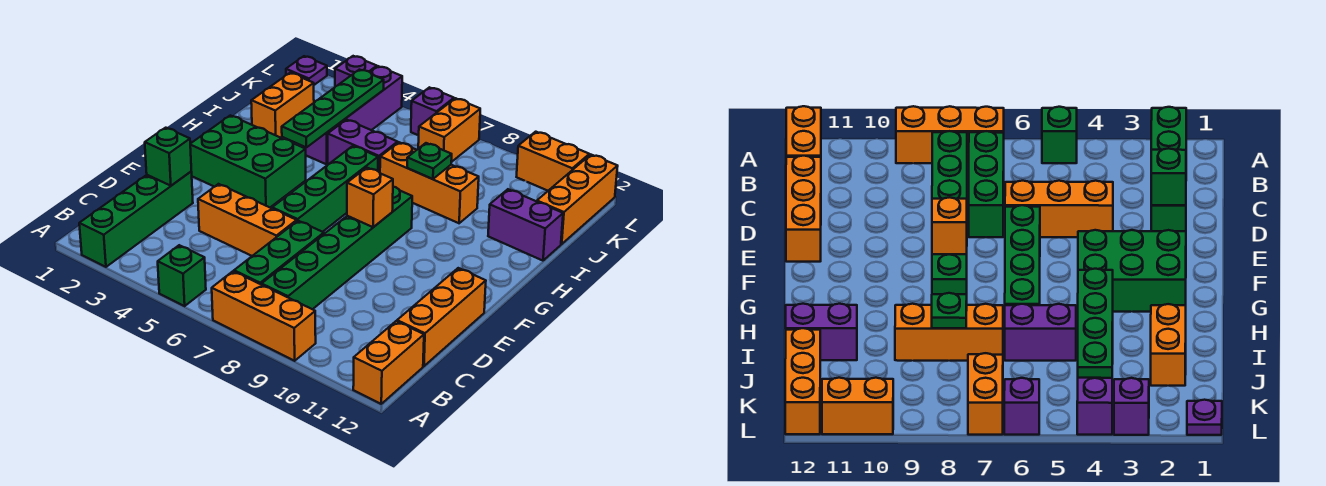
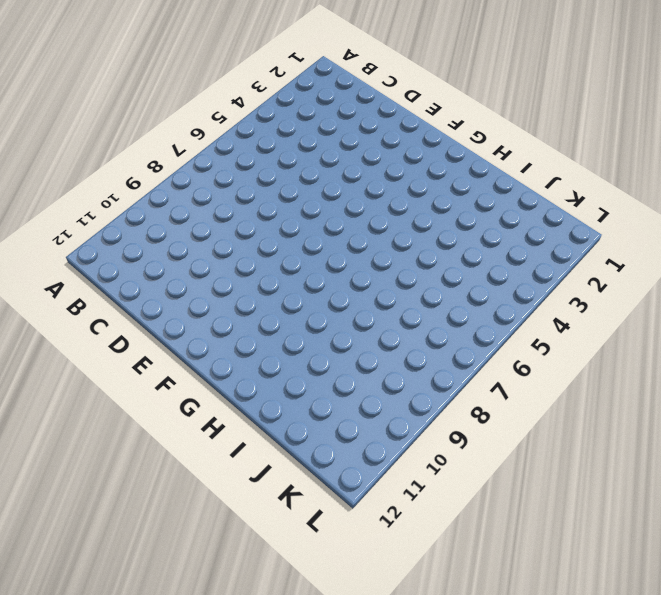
none -> green brick A2:D2 level 1
none -> green brick A5 level 1
none -> orange brick A7:A9 level 1

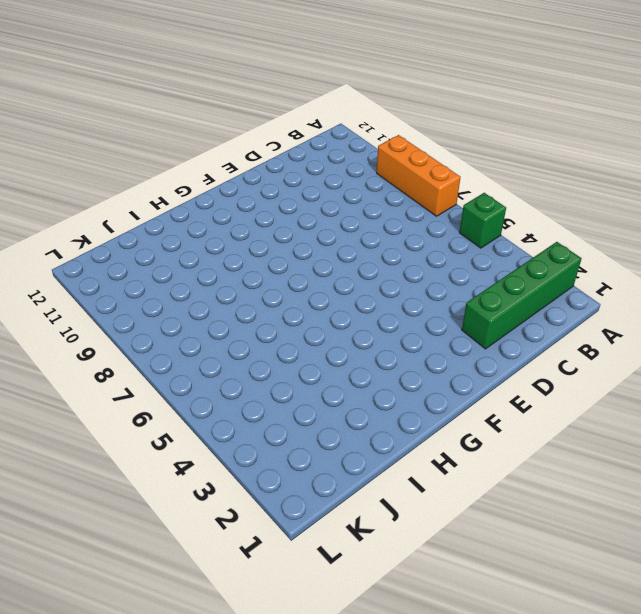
none -> orange brick A12:B12 level 1
none -> green brick B7:D7 level 1
none -> green brick B8:G8 level 1

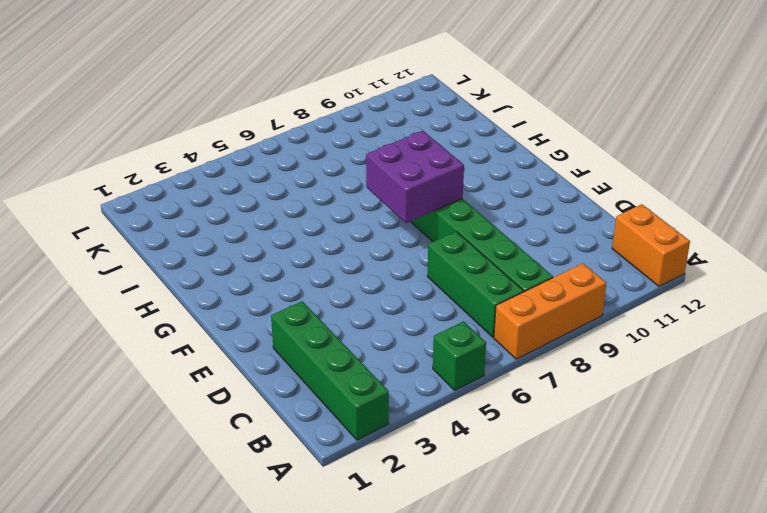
purple brick F7:G8 level 2 -> orange brick F8 level 2
none -> orange brick C12:E12 level 1
none -> orange brick D4:D6 level 1
none -> green brick E6:H6 level 1

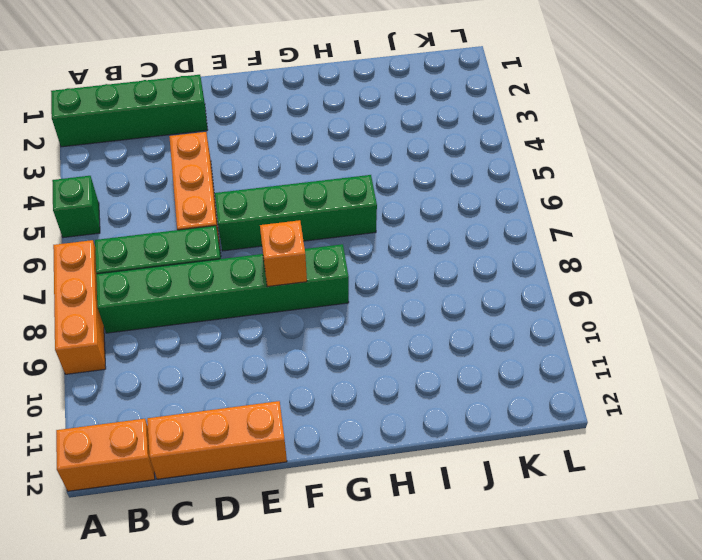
none -> green brick F2:G4 level 1
none -> orange brick I2:J2 level 1
none -> purple brick I4:L4 level 1

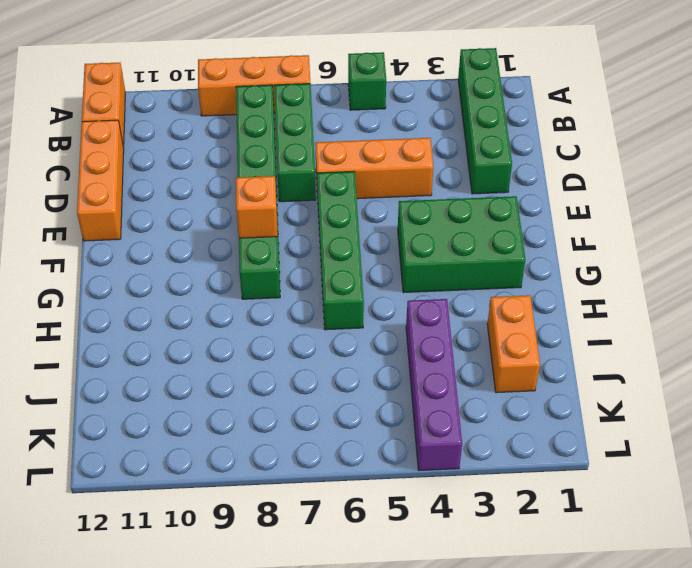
none -> purple brick I5:I6 level 1
none -> orange brick I7:I9 level 1
none -> purple brick I11:I12 level 1

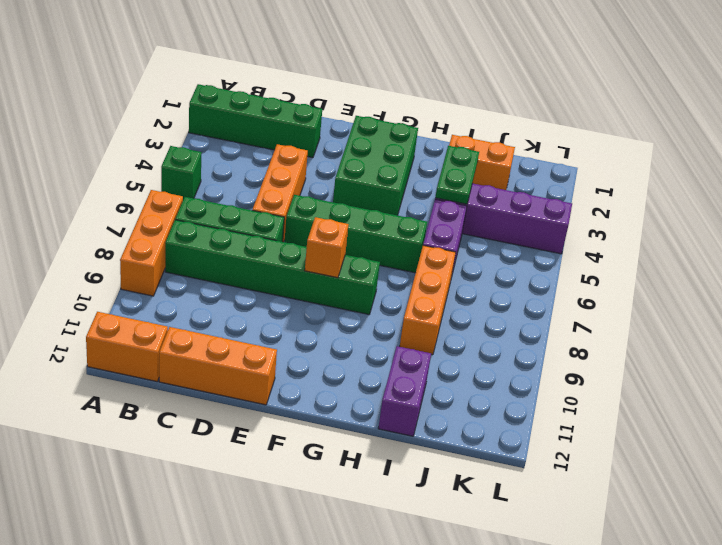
green plate I3:I4 level 2 -> green plate H4:K4 level 2
none -> orange brick J12:L12 level 1
none -> orange brick K7:L7 level 1
none -> purple plate L1 level 1

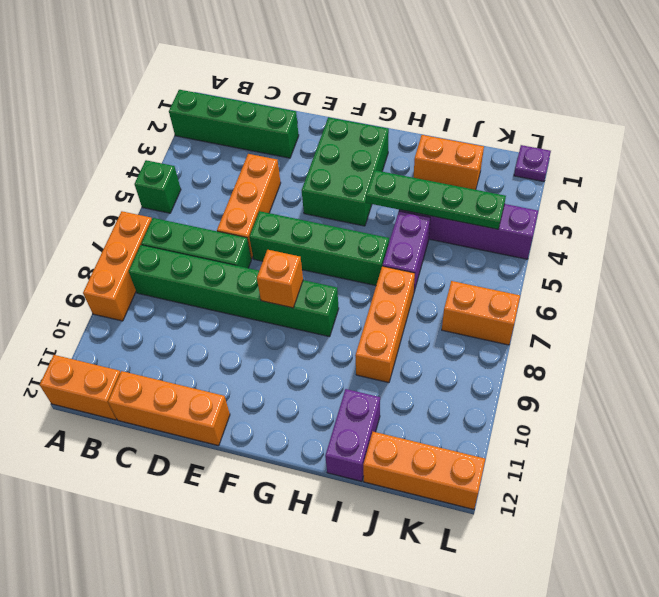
none -> purple brick L3 level 1
none -> purple brick L6 level 1
none -> orange brick L10:L11 level 1

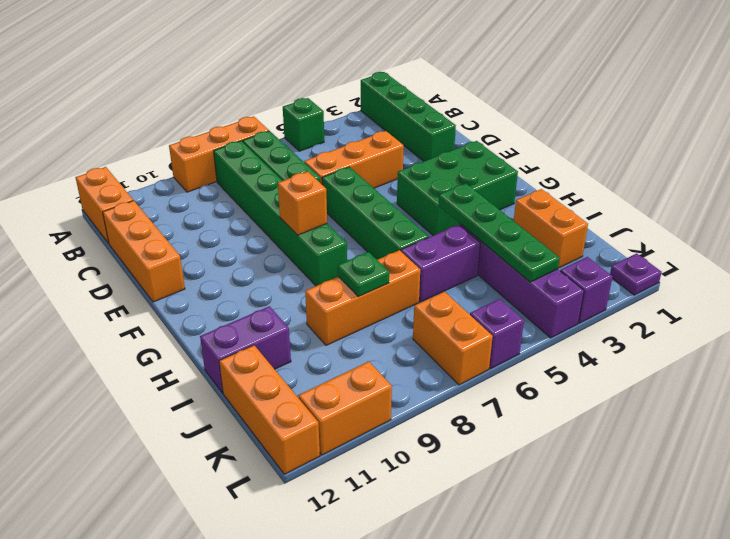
none -> green brick D2 level 2

